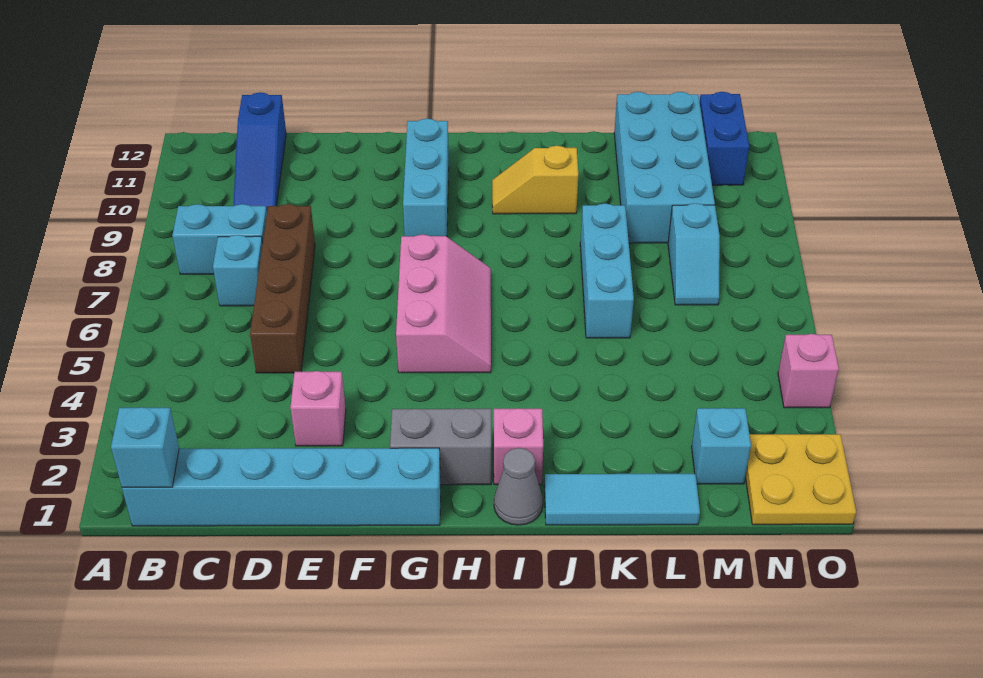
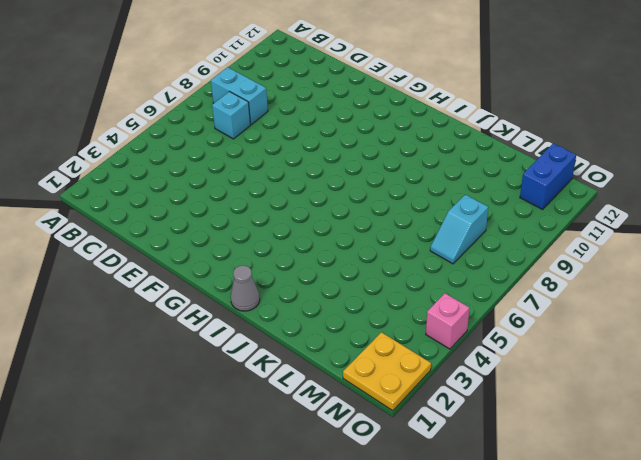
none -> cyan brick B1:G1 level 1
none -> blue slope C10:C12 level 1 top 12
none -> brown brick D5:D8 level 1

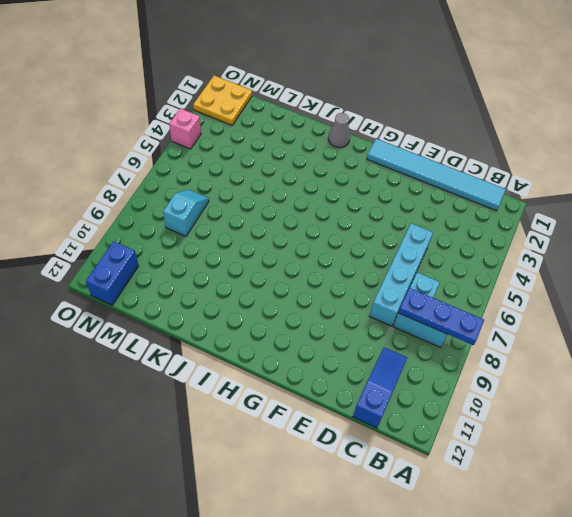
blue plate A8:C8 level 2 -> none
cyan tile B1:G1 level 1 -> cyan brick B1:G1 level 1
cyan brick D5:D8 level 1 -> brown brick D5:D8 level 1
none -> pink brick E3 level 1
none -> grey brick G2:H2 level 1
none -> pink slope G5:H7 level 1 top G

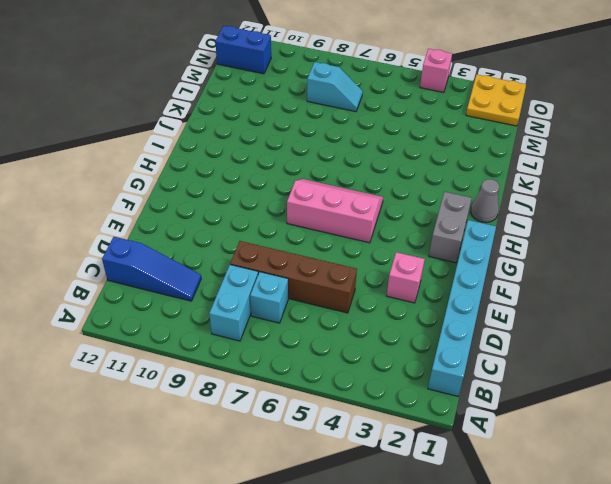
none -> cyan brick G9:G11 level 1
none -> pink brick I2 level 1
none -> yellow slope I10:J10 level 1 top J

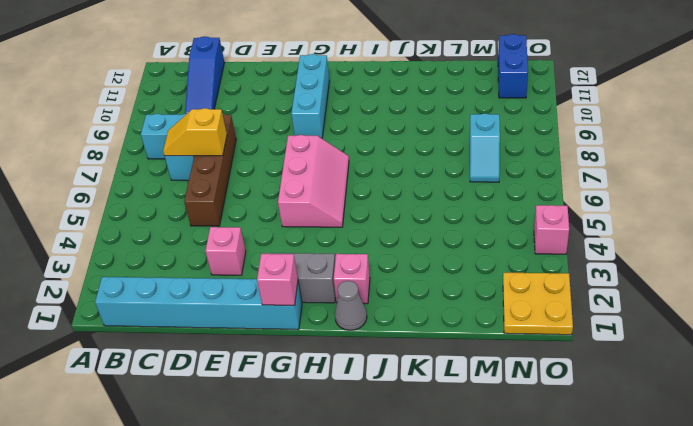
yellow slope C7:D7 level 2 top D -> yellow slope I10:J10 level 1 top J
pink brick G1 level 2 -> none
none -> cyan tile J1:L1 level 1
none -> cyan brick K6:K8 level 1
none -> cyan brick L9:M12 level 1

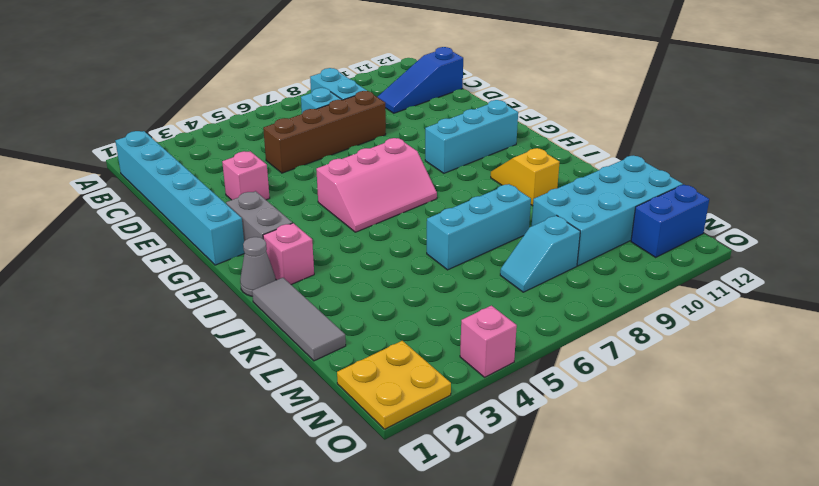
grey tile J1:L1 level 1 -> cyan tile J1:L1 level 1
none -> cyan brick M2 level 1
none -> cyan brick B1 level 2

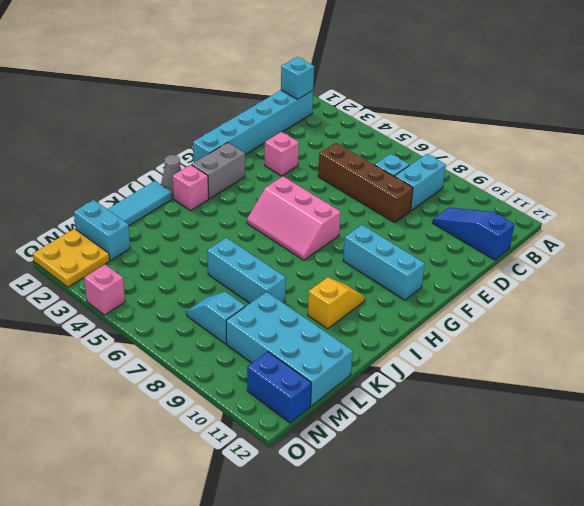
cyan brick M1:M2 level 1 -> cyan brick M2 level 1

